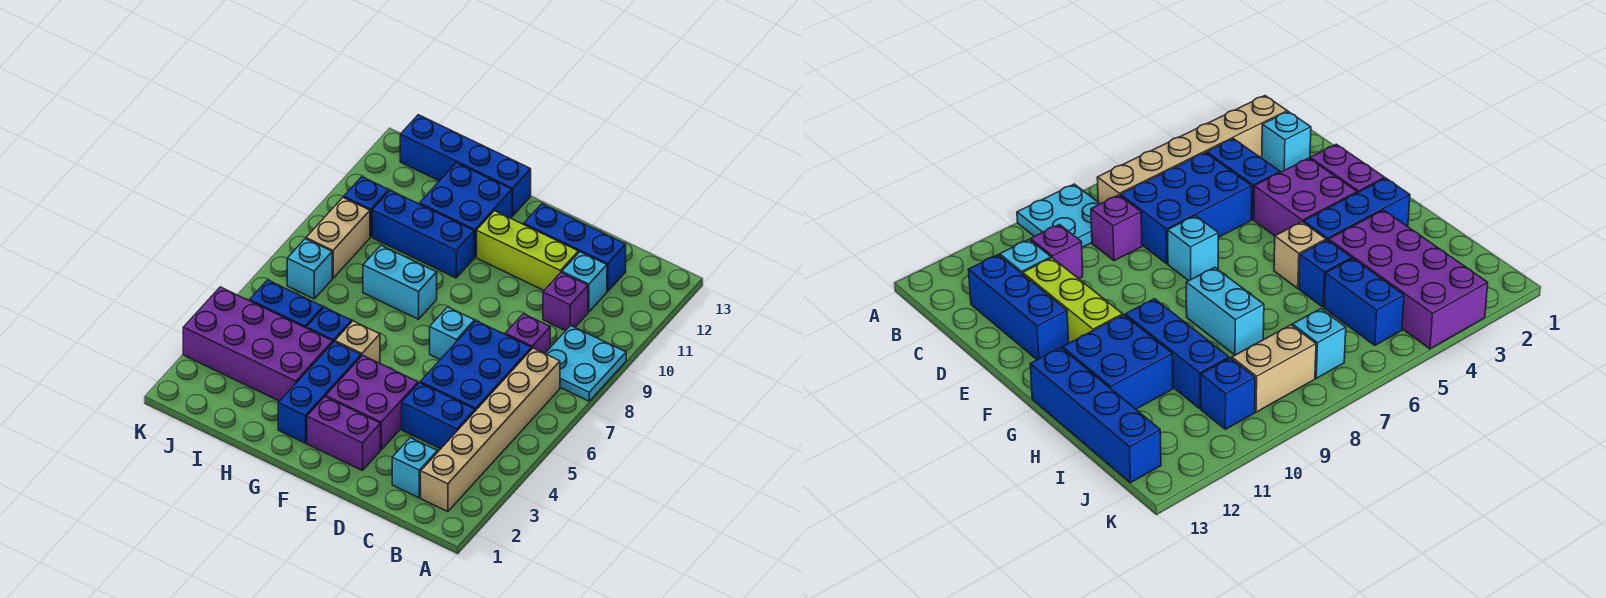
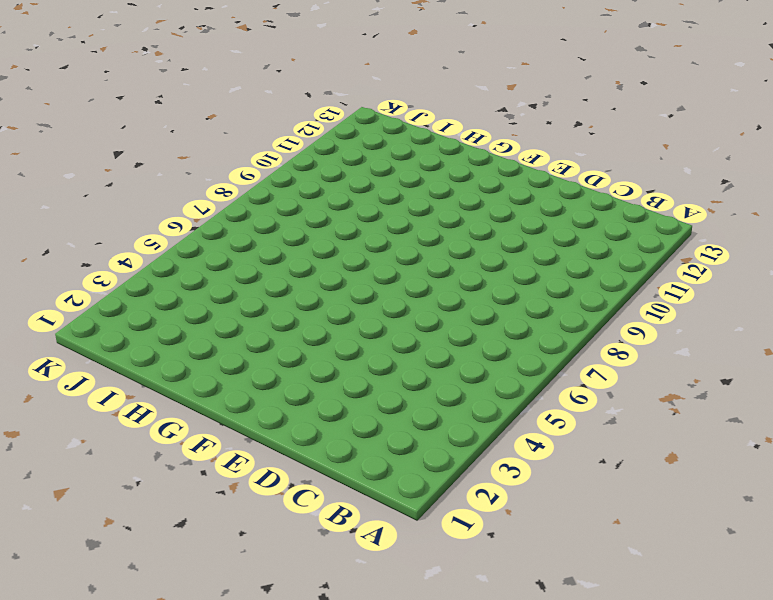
none -> cyan plate A8:B9 level 1
none -> tan brick B2:B7 level 1
none -> cyan brick C2 level 1

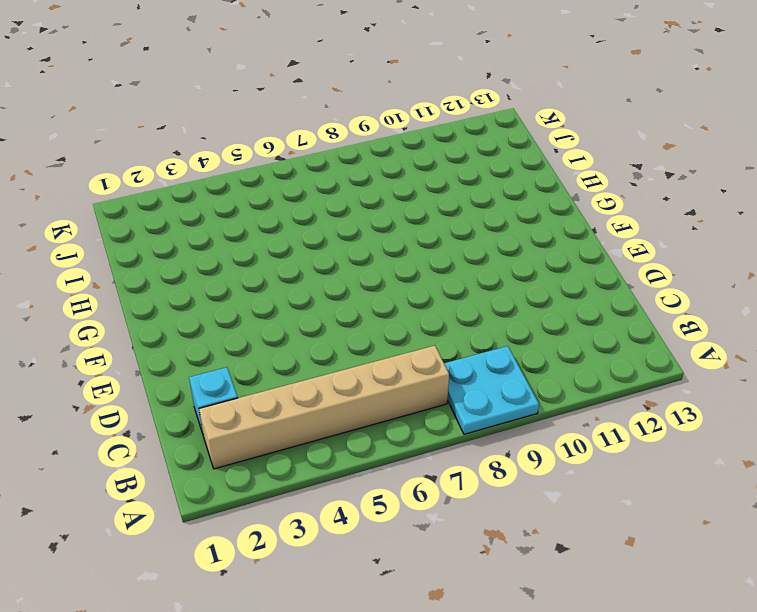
none -> blue brick C4:D4 level 1
none -> blue brick C5:D7 level 1
none -> purple brick C8 level 1

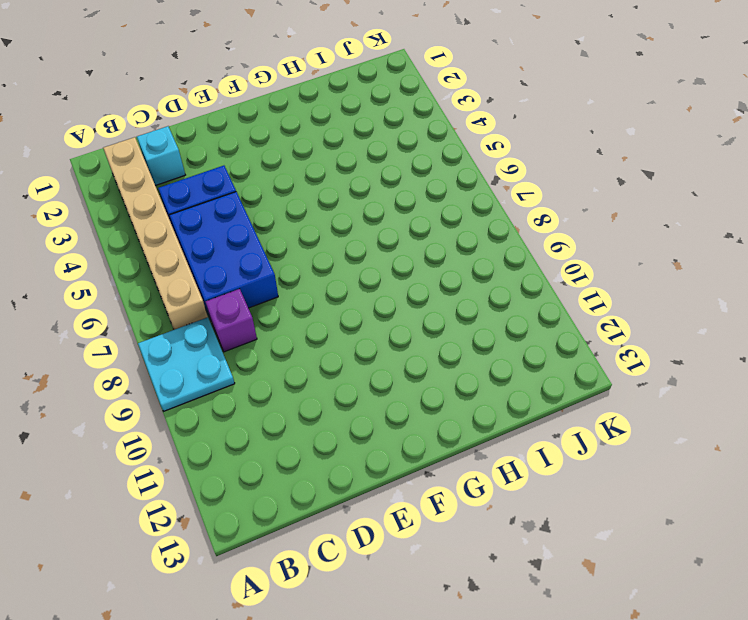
none -> purple brick C10 level 1
none -> cyan brick C11 level 1
none -> blue brick C12:E12 level 1

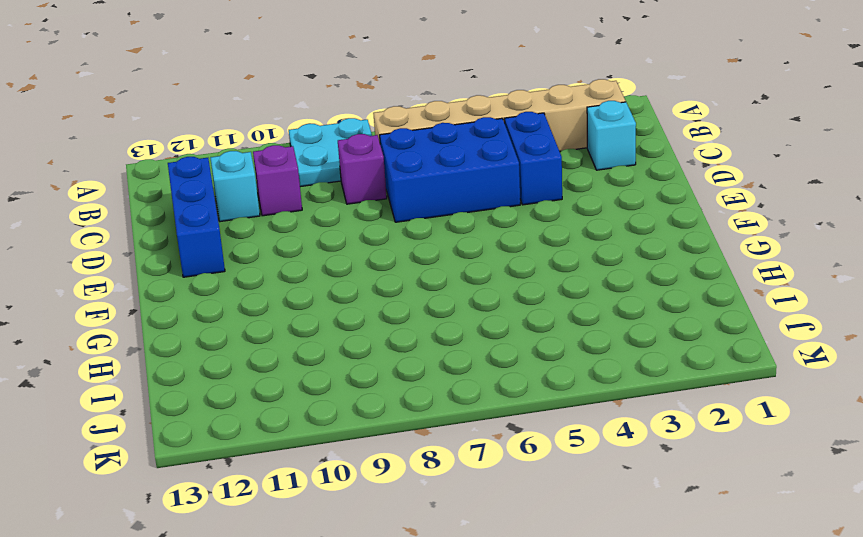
none -> lime brick D11:F11 level 1
none -> purple brick E2:F2 level 1
none -> purple brick E3:F4 level 1

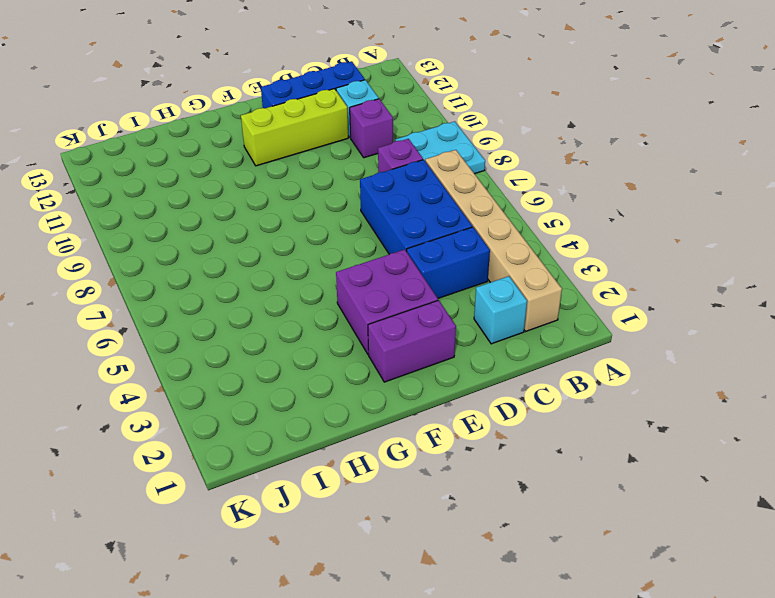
none -> cyan brick E7 level 1
none -> blue brick G2:G4 level 1
none -> tan brick G5 level 1

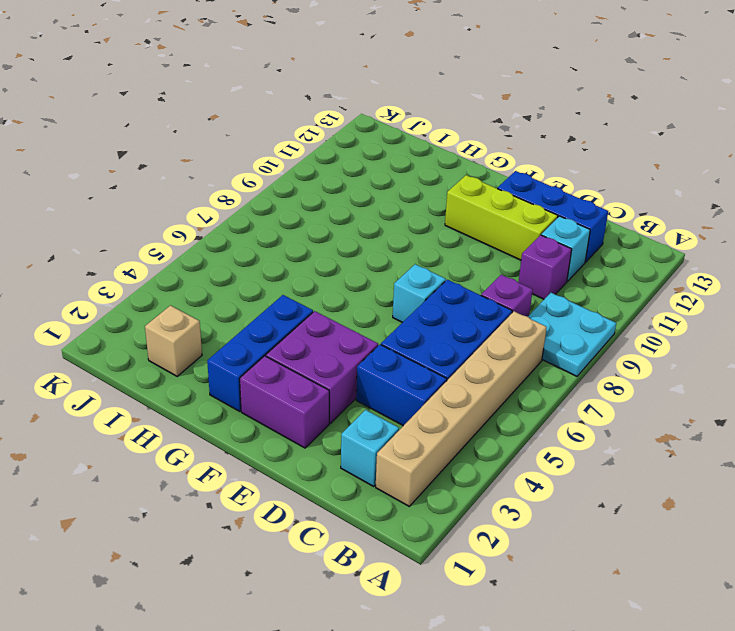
tan brick I2 level 1 -> tan brick G5 level 1
none -> cyan brick G8:H8 level 1
none -> blue brick G10:I10 level 1
none -> blue brick G11:H12 level 1

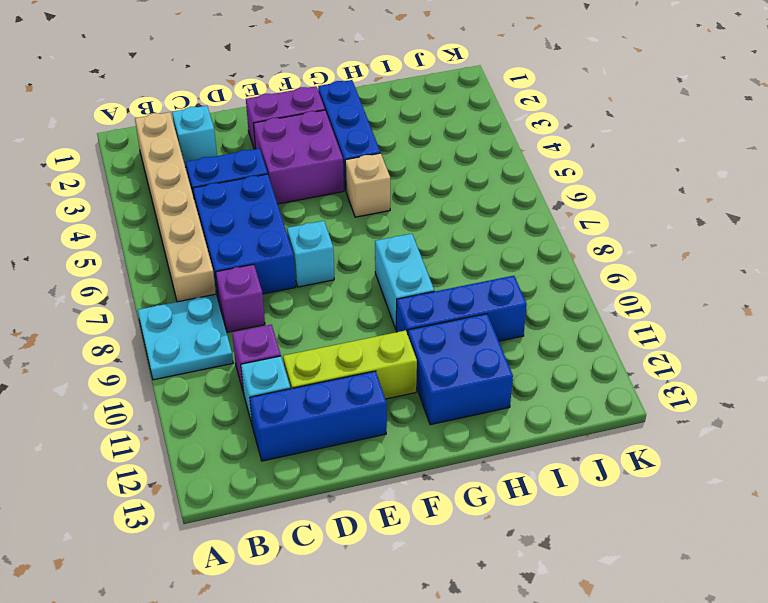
cyan brick G8:G9 level 1 -> cyan brick G8:H8 level 1
none -> blue brick G13:J13 level 1
none -> purple brick H3:K4 level 1
none -> blue brick H5 level 1

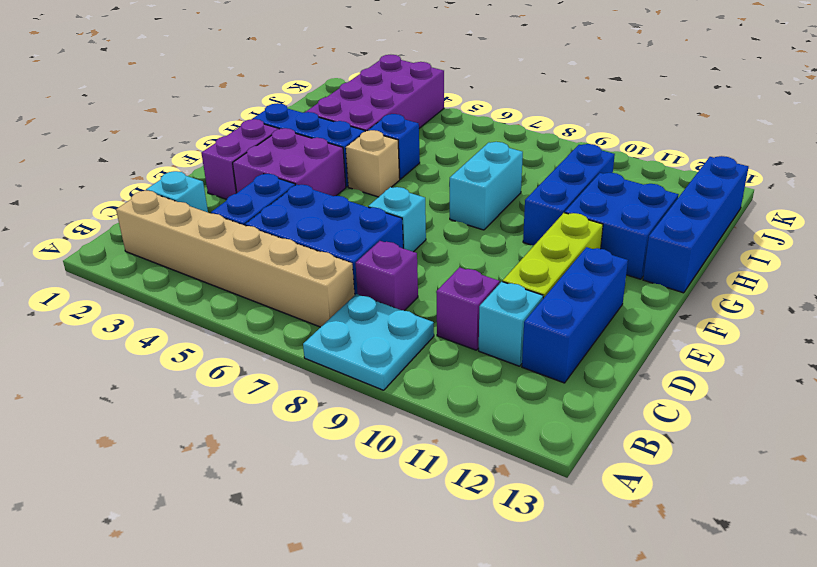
none -> blue brick I5:J5 level 1
none -> cyan brick J7 level 1
none -> tan brick J8:J9 level 1

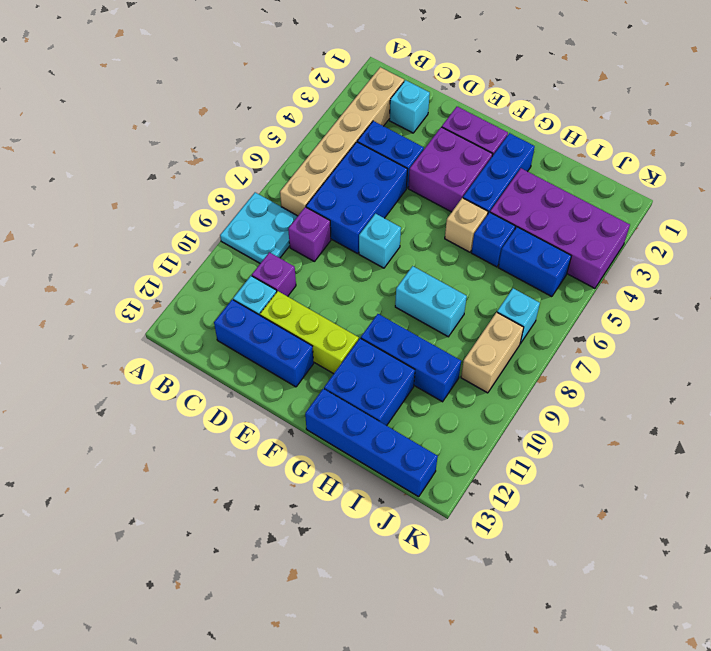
none -> blue brick J10 level 1

